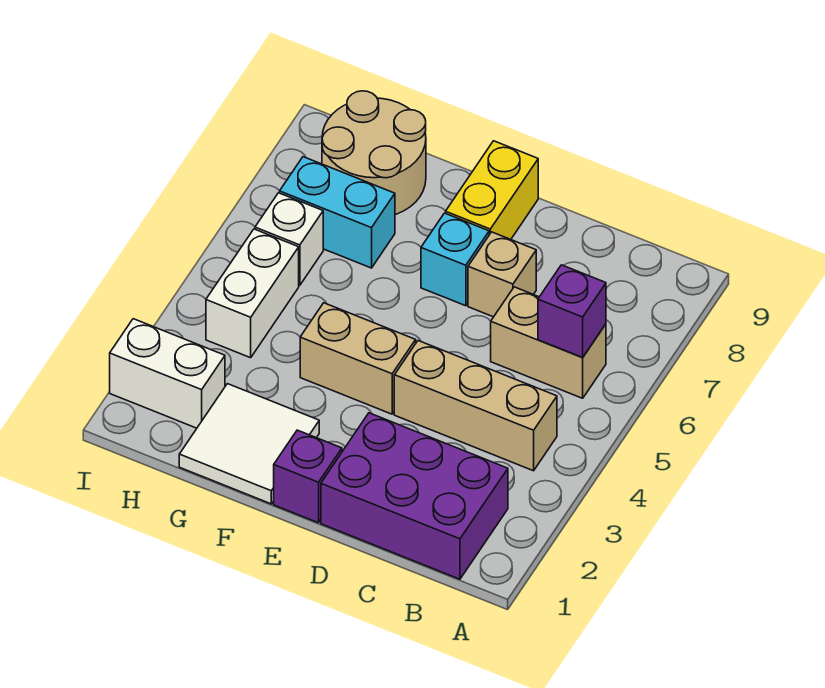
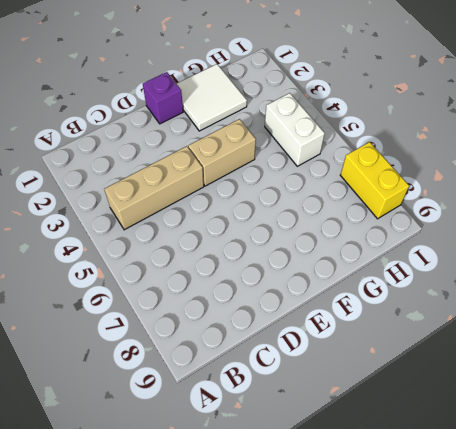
yellow brick I7:I8 level 1 -> yellow brick E8:E9 level 1
none -> purple brick B1:D2 level 1
none -> tan brick B6:C6 level 1
none -> tan brick D7 level 1

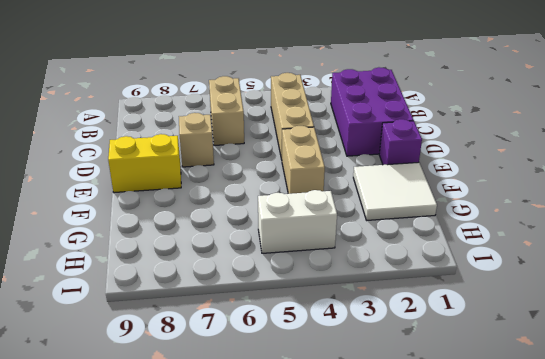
none -> cyan brick E7 level 1
none -> cyan brick G7:H7 level 1
none -> tan round brick G8:H9 level 1

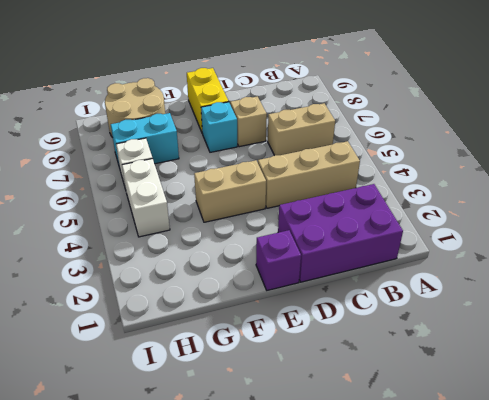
none -> white tile F1:G2 level 1
none -> white brick H2:I2 level 1
none -> purple brick B6 level 2

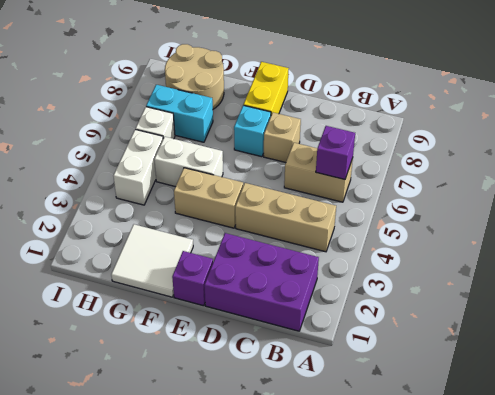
white brick F5:G5 level 1 -> white brick H2:I2 level 1

